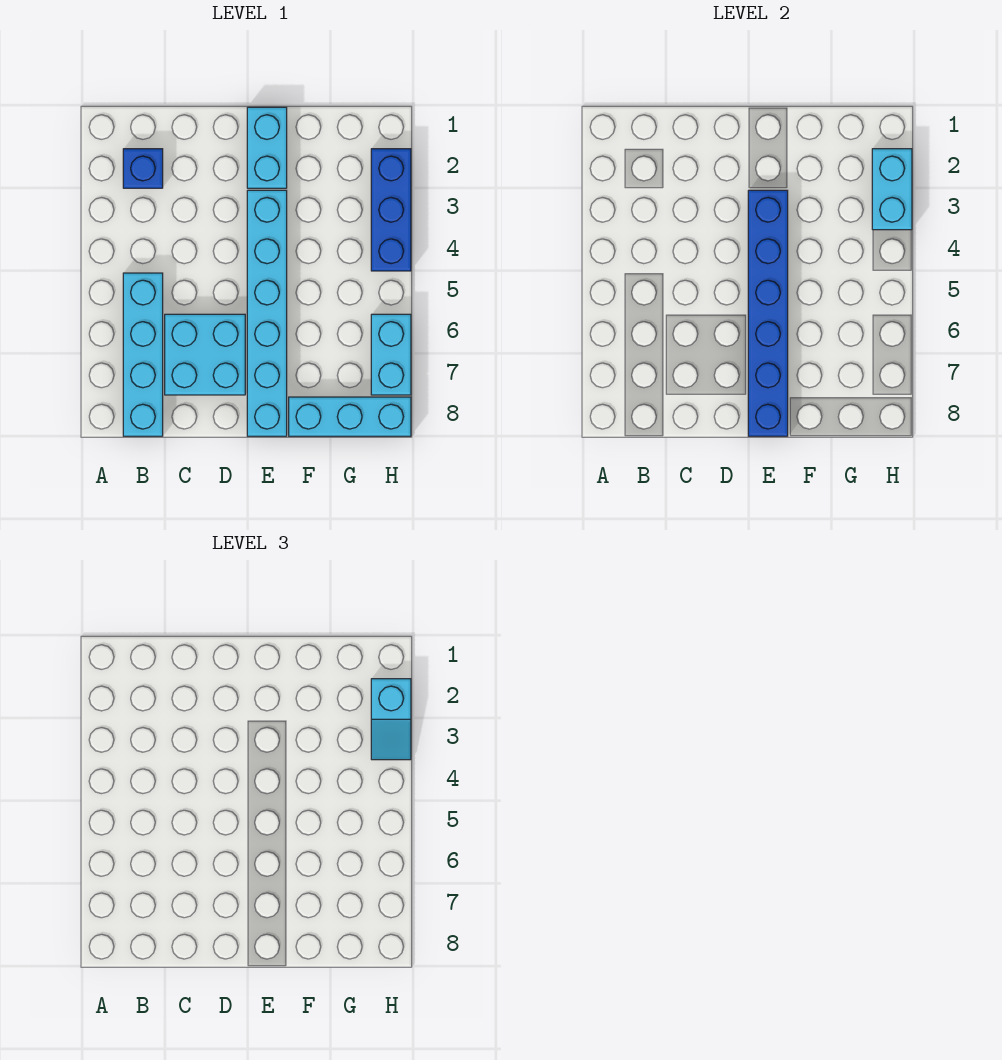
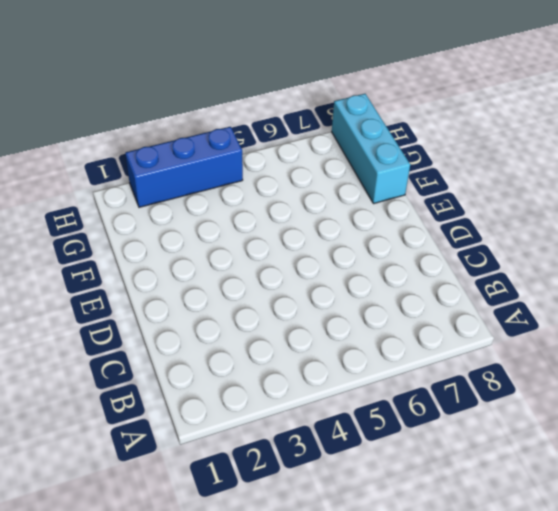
none -> blue brick B2 level 1
none -> cyan brick B5:B8 level 1

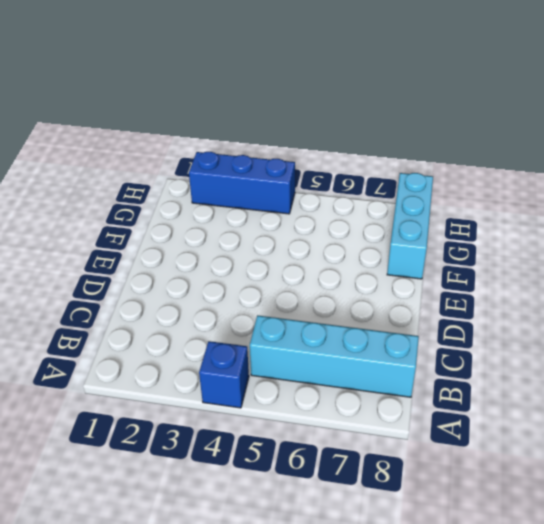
blue brick A4 level 1 -> blue brick B2 level 1
none -> cyan brick C6:D7 level 1
none -> cyan brick E1:E2 level 1

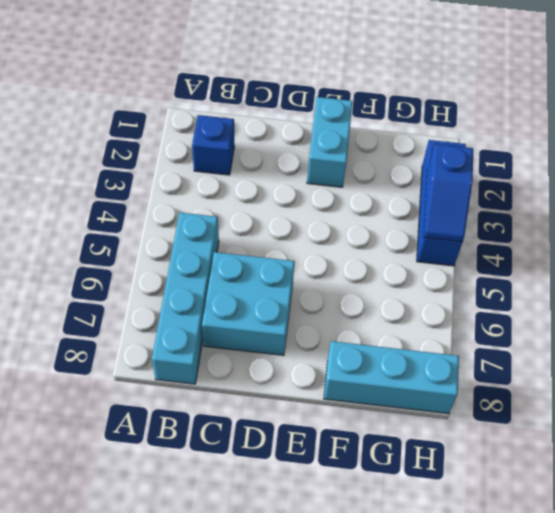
blue slope H3:H4 level 2 top 3 -> cyan brick H2:H3 level 2
none -> cyan brick E3:E8 level 1
none -> cyan brick H6:H7 level 1

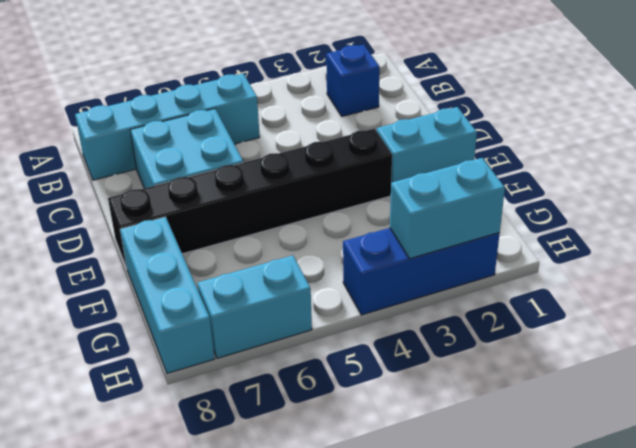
black brick E3:E8 level 1 -> cyan brick E3:E8 level 1
none -> blue brick E3:E8 level 2
none -> cyan slope H2:H3 level 3 top 2

